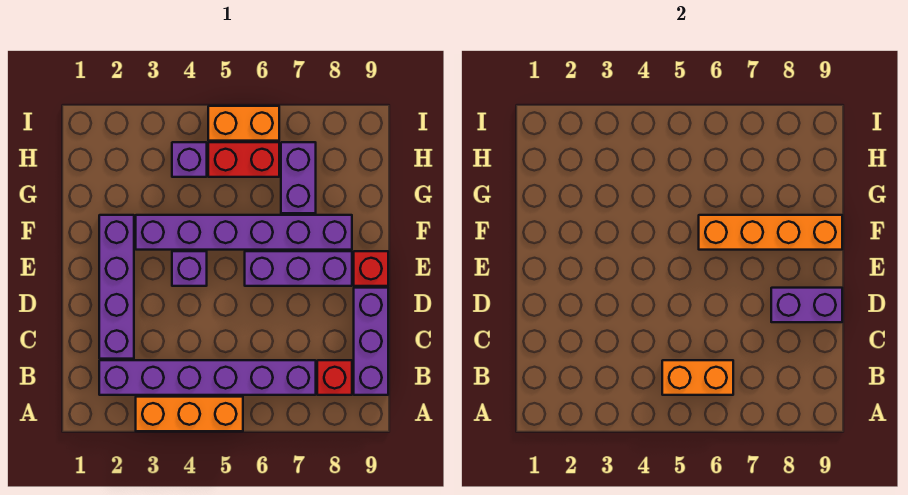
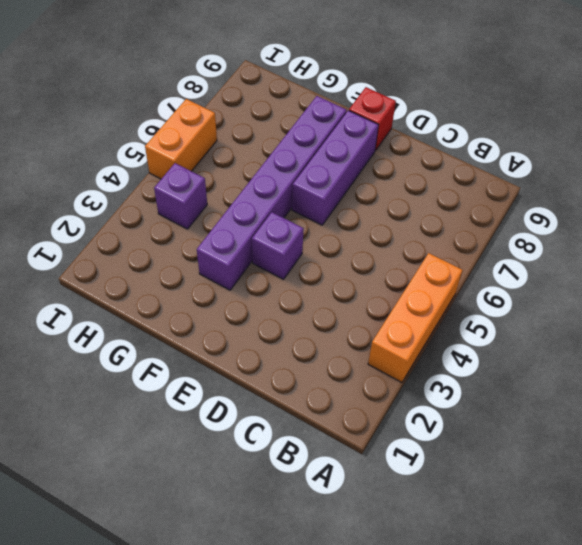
none -> purple brick B2:B7 level 1
none -> red brick B8 level 1
none -> purple brick B9:D9 level 1

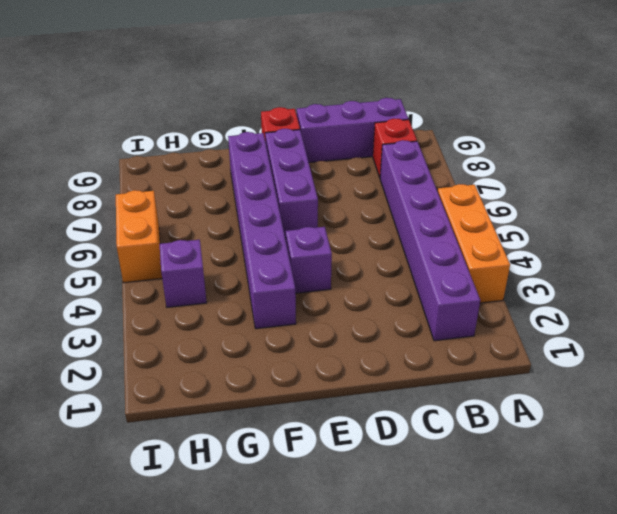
none -> purple brick C2:F2 level 1
none -> purple brick G7:H7 level 1
none -> red brick H5:H6 level 1

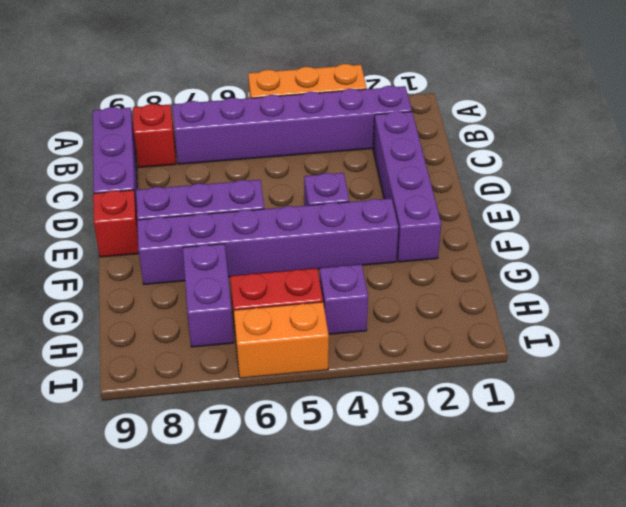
none -> orange brick B5:B6 level 2
none -> purple brick D8:D9 level 2
none -> orange brick F6:F9 level 2

